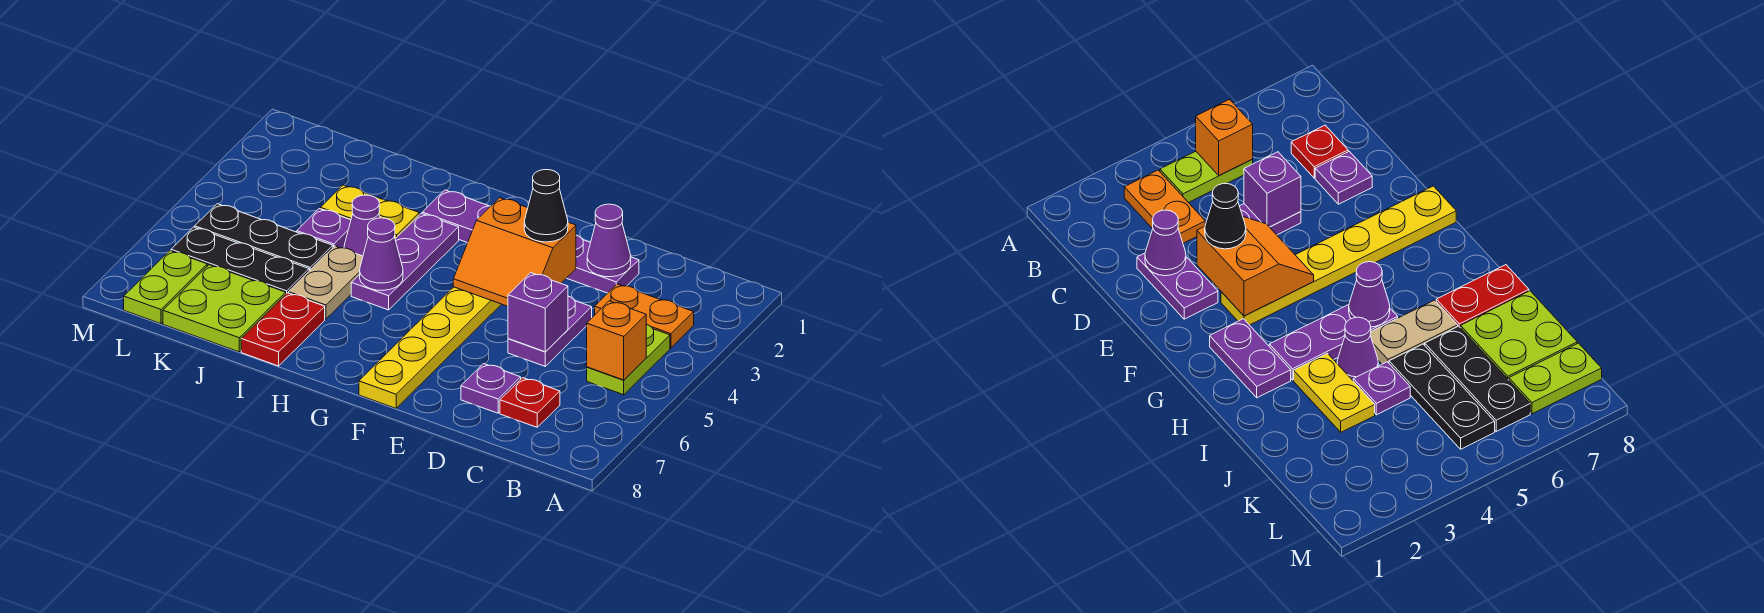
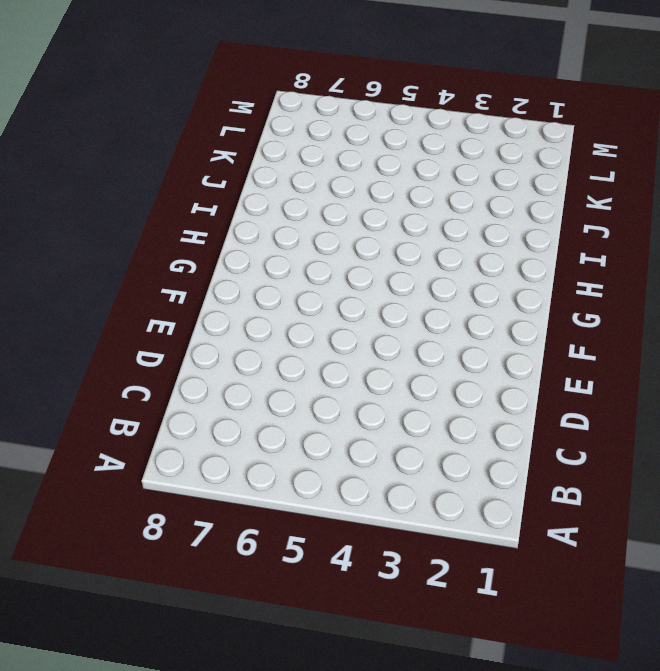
none -> orange plate B3:C3 level 1
none -> lime plate B4:B5 level 1
none -> red plate C7 level 1

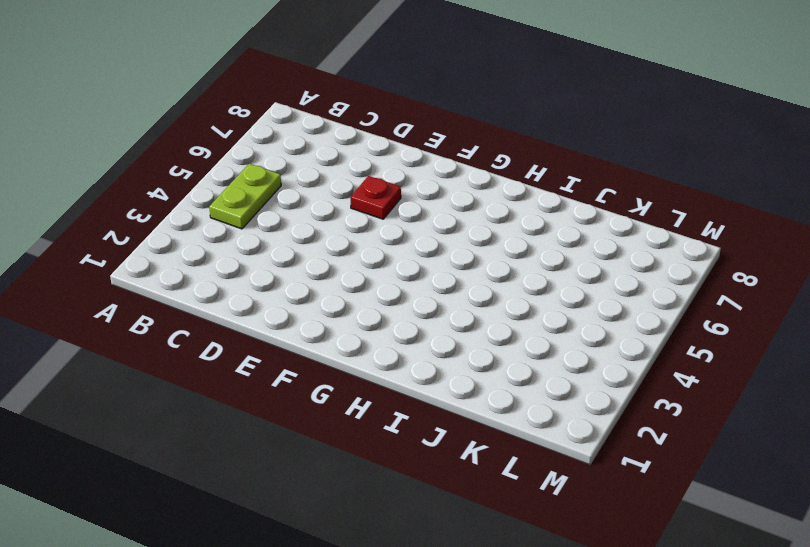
red plate E6 level 1 -> red plate C7 level 1
none -> orange plate B3:C3 level 1
none -> purple plate D2:E2 level 1
none -> purple plate D4:D5 level 1

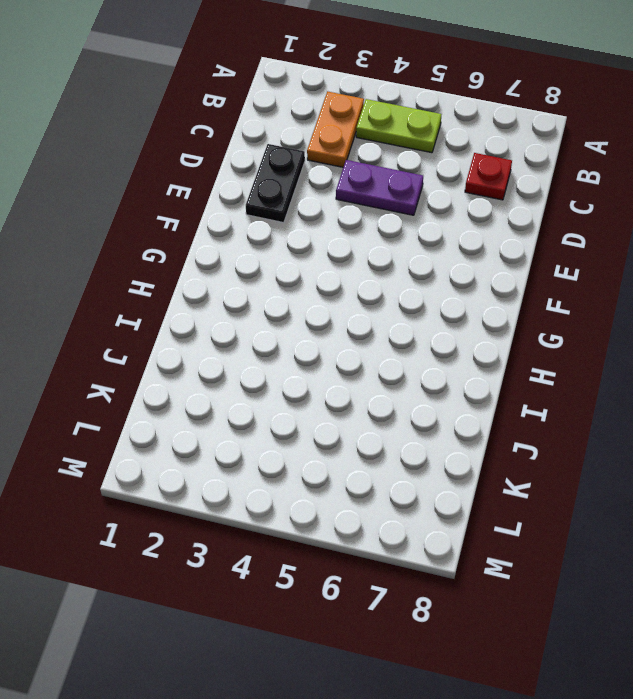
black plate D2:E2 level 1 -> purple plate D2:E2 level 1
none -> purple plate D7 level 1
none -> yellow plate F3:F8 level 1
none -> purple plate G2:H2 level 1

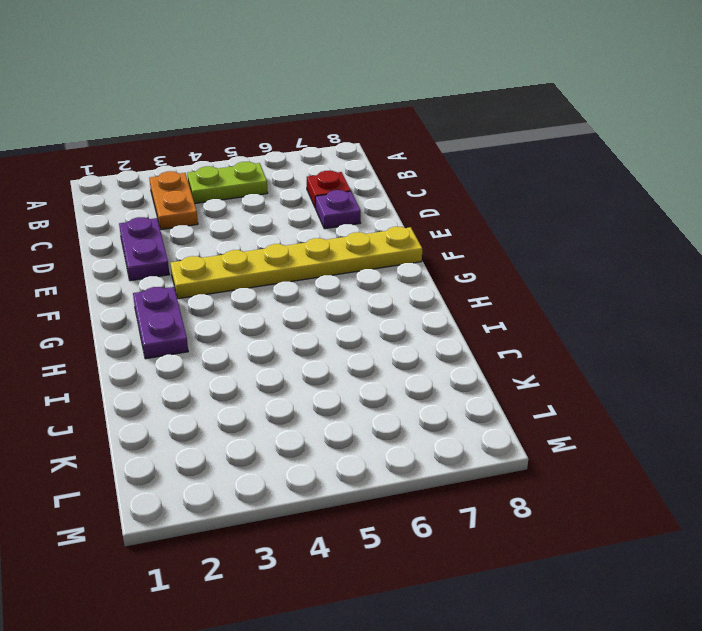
none -> purple plate D4:D5 level 1
none -> purple plate H3:H5 level 1
none -> yellow plate I3:J3 level 1

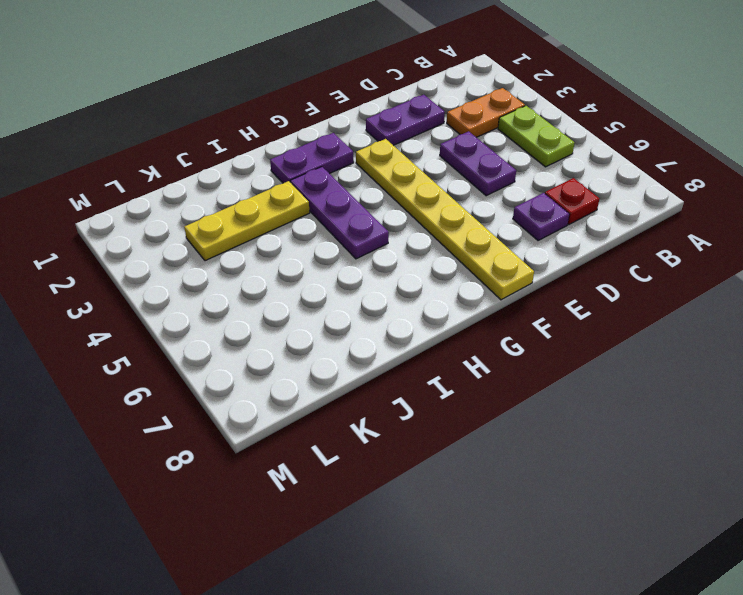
yellow plate I3:K3 level 1 -> yellow plate I3:J3 level 1
none -> purple cone I4 level 1
none -> tan plate I5:I6 level 1
none -> red plate I7:I8 level 1

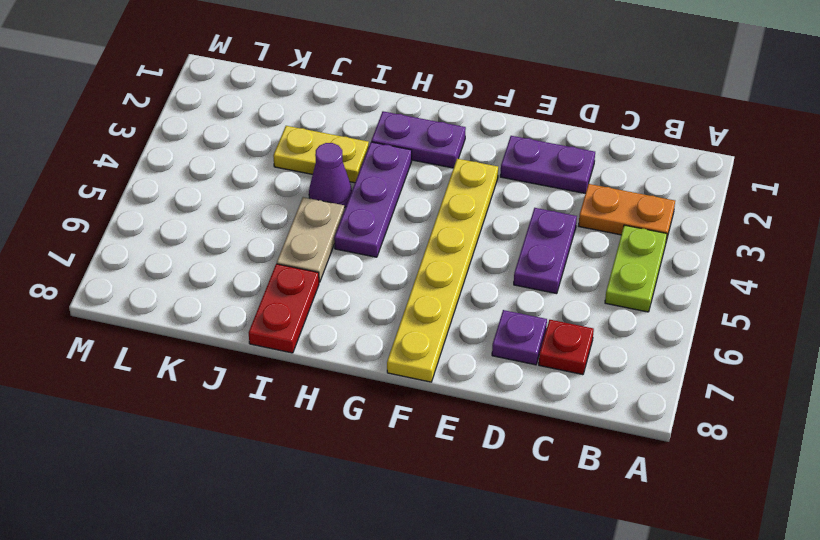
none -> purple plate J4 level 1
none -> black plate J5:L5 level 1
none -> black plate J6:L6 level 1

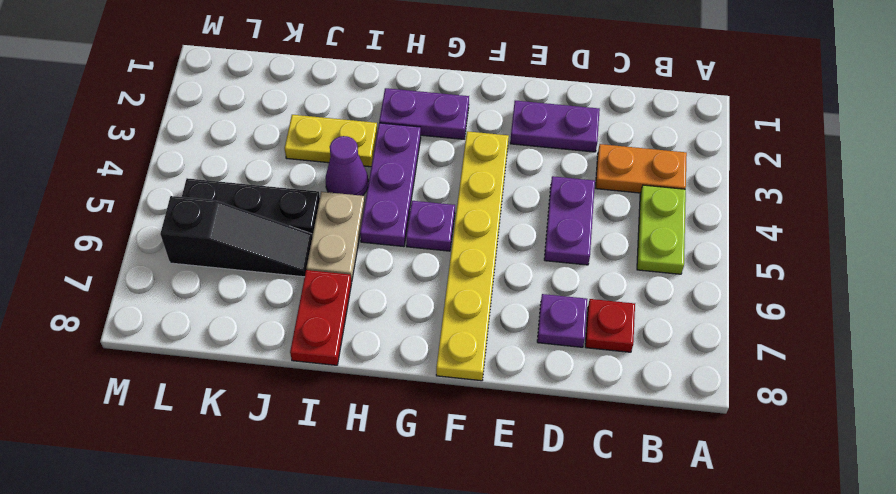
purple plate G5 level 1 -> purple plate J4 level 1
black slope J6:L6 level 1 top L -> black plate J6:L6 level 1
none -> lime plate J7:K8 level 1
none -> lime plate L7:L8 level 1
none -> orange brick B5 level 2

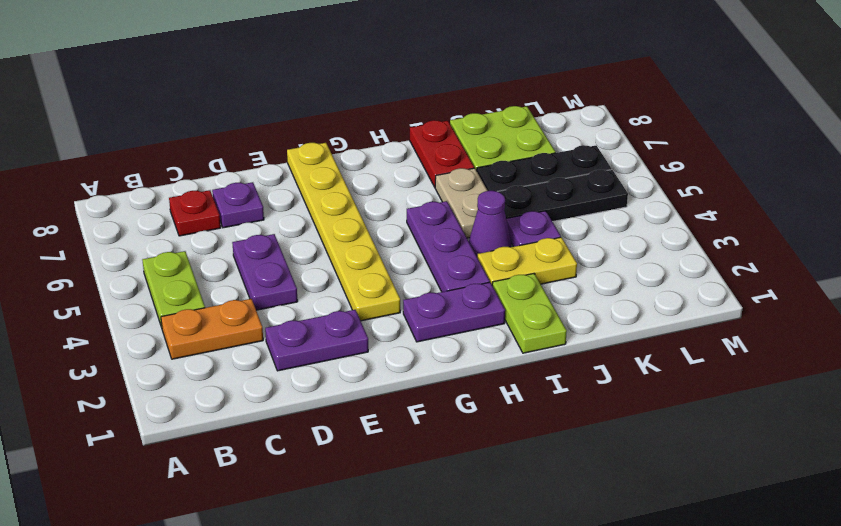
lime plate I1:I2 level 1 -> lime plate L7:L8 level 1
none -> orange brick B5 level 2
none -> purple cone D2 level 2
none -> purple brick D5 level 2

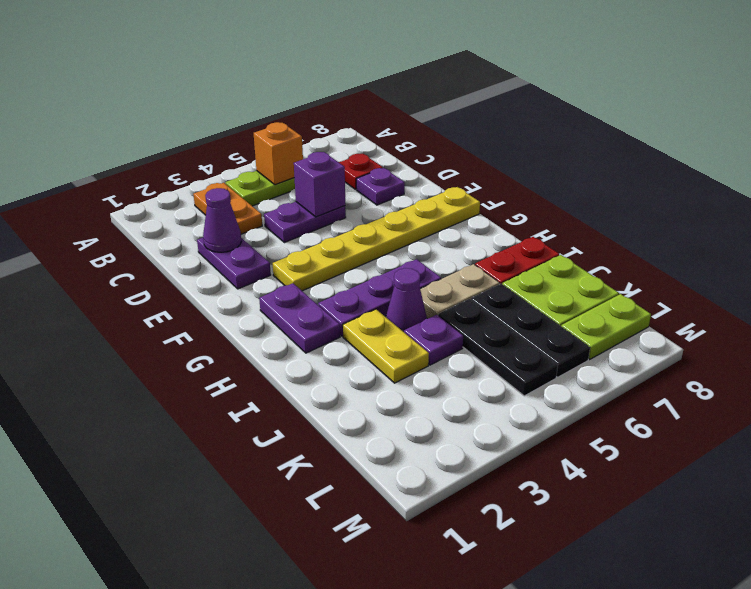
none -> orange slope E3:F4 level 2 top 3
none -> purple cone H5 level 2
none -> black cone E3 level 3

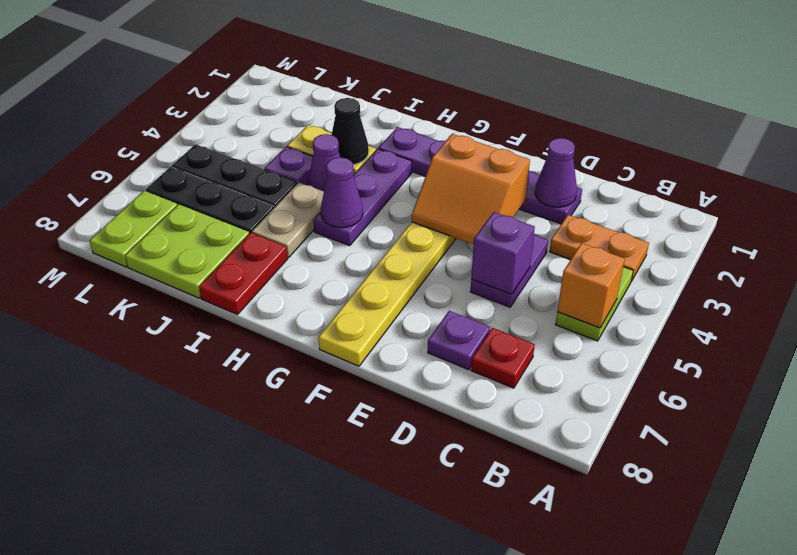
black cone I3 level 2 -> black cone E3 level 3

